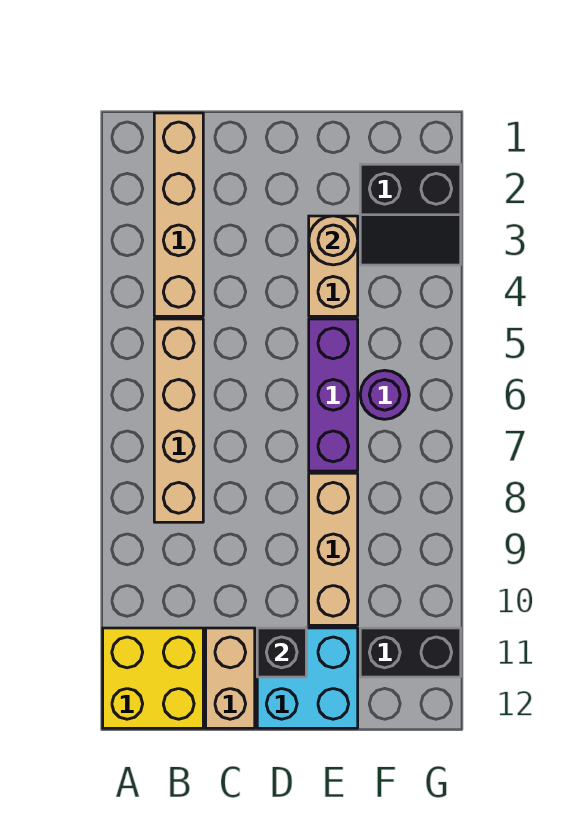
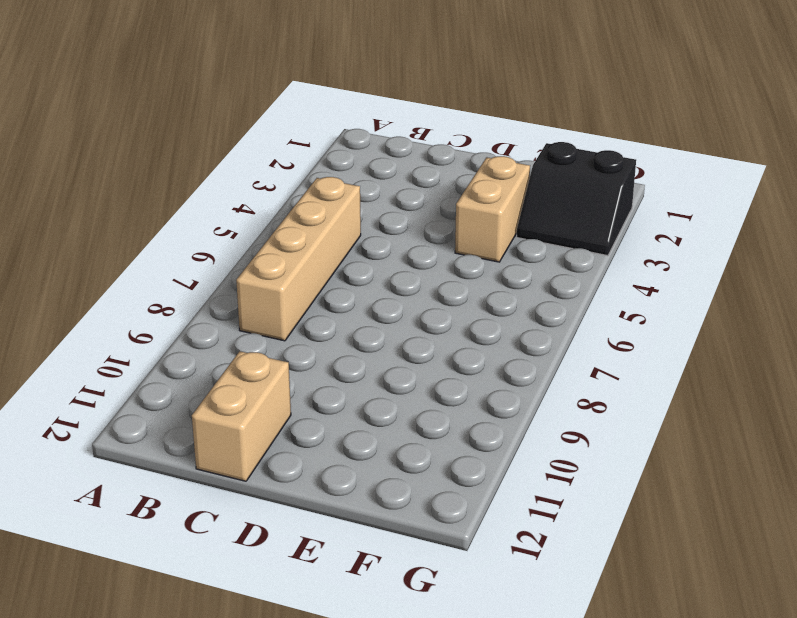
none -> yellow brick A11:B12 level 1
none -> tan brick B1:B4 level 1
none -> cyan brick D11:E12 level 1

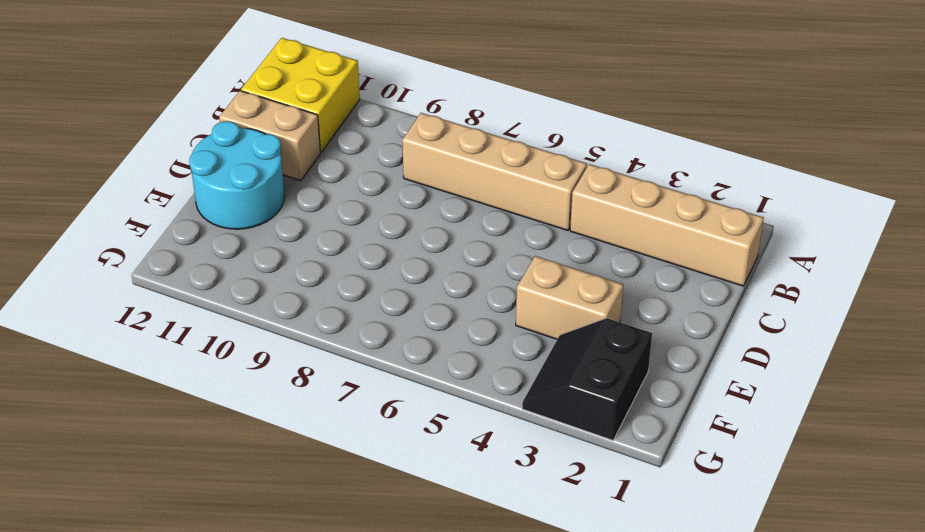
cyan round brick D11:E12 level 1 -> cyan brick D11:E12 level 1
none -> purple brick E5:E7 level 1
none -> tan brick E8:E10 level 1
none -> purple round brick F6 level 1

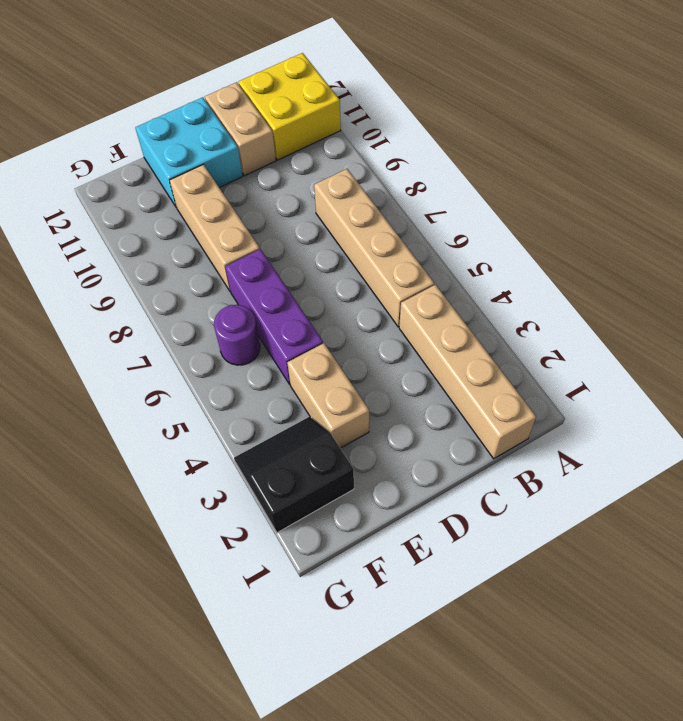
none -> black brick F11:G11 level 1
none -> black brick D11 level 2
none -> tan round brick E3 level 2

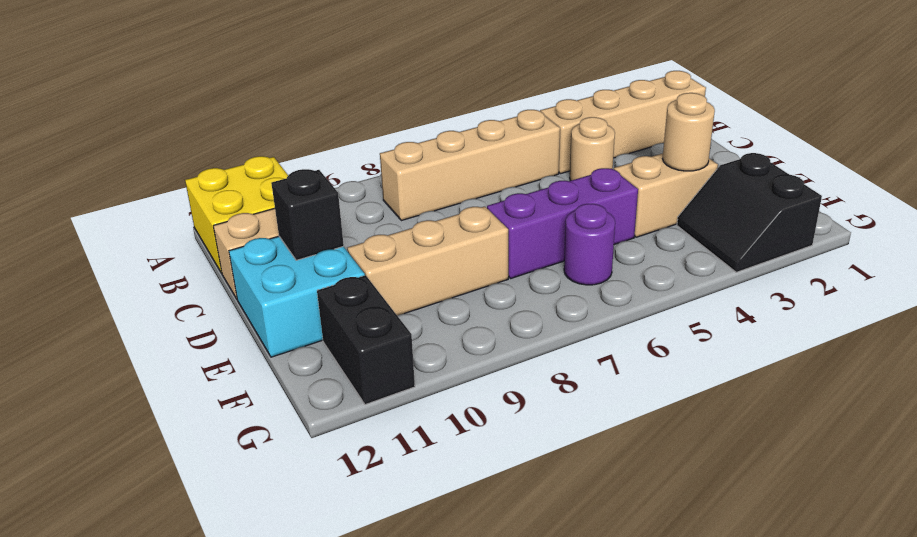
tan round brick C4 level 1 -> none

